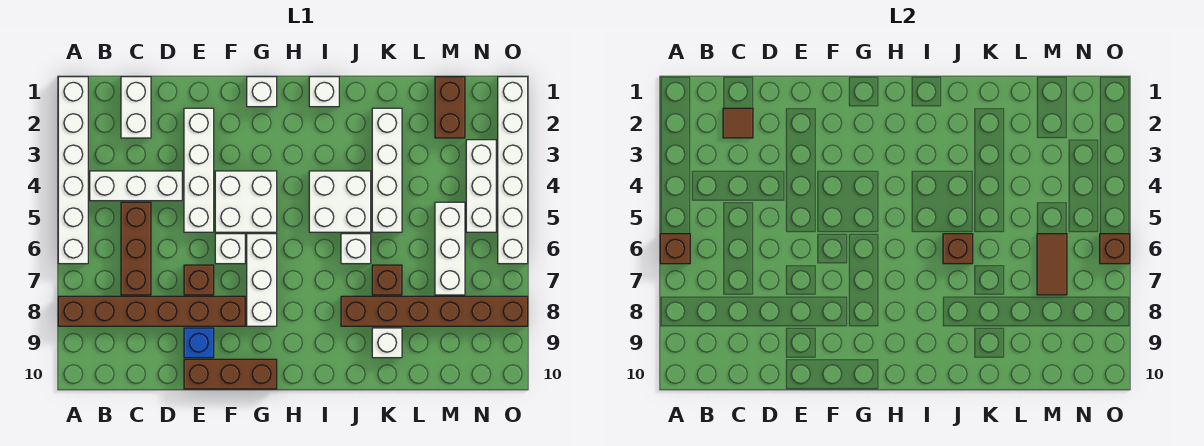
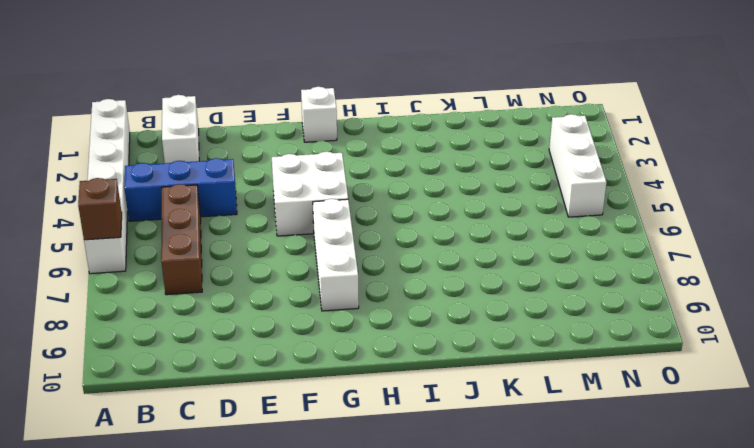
blue brick B4:D4 level 1 -> white brick B4:D4 level 1
none -> brown brick A8:F8 level 1
none -> white brick E2:E5 level 1
none -> brown brick E7 level 1

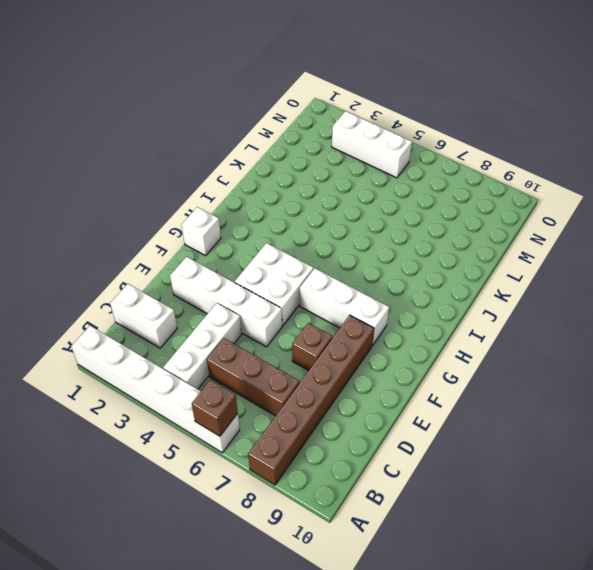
none -> blue brick E9 level 1
none -> brown brick E10:G10 level 1
none -> white brick F6 level 1

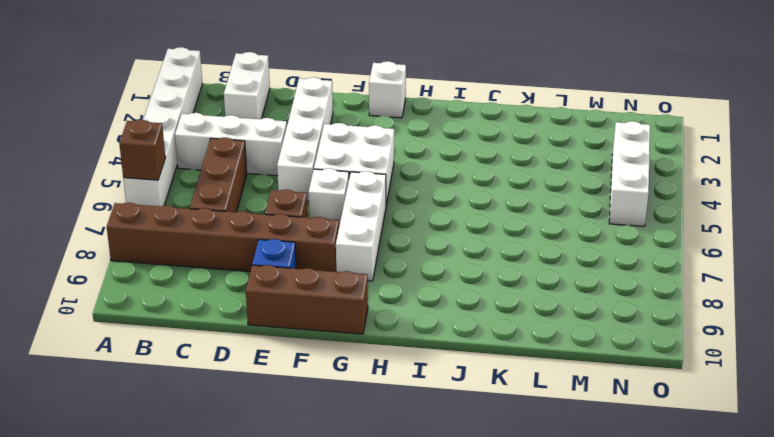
none -> white brick I1 level 1
none -> white brick I4:J5 level 1
none -> white brick J6 level 1

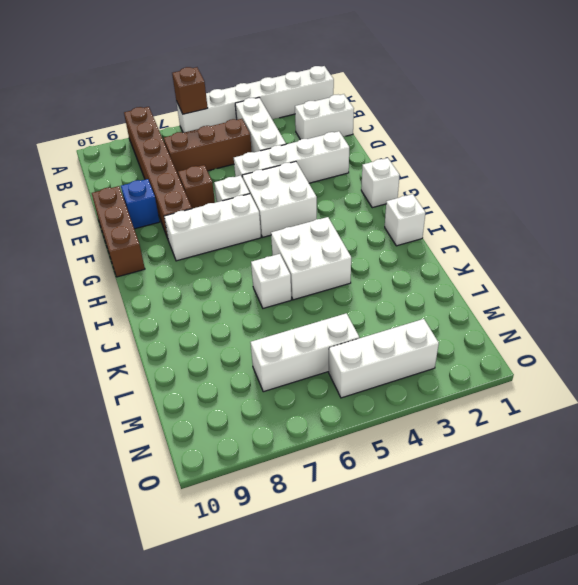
none -> brown brick J8:O8 level 1
none -> white brick K2:K5 level 1
none -> brown brick K7 level 1

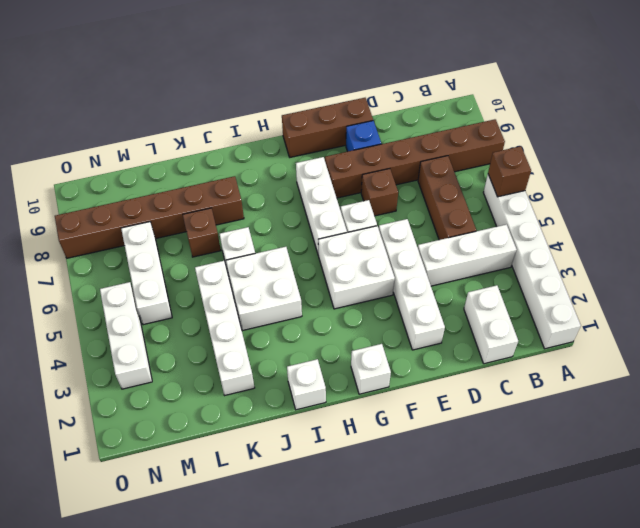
none -> white brick K9 level 1
none -> brown brick M1:M2 level 1
none -> white brick O1:O6 level 1

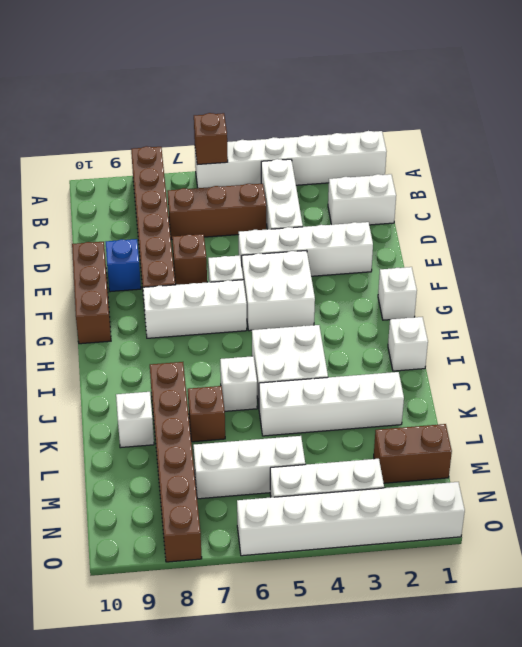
none -> brown tile C2 level 2
none -> brown brick J6 level 2
none -> brown tile M6:M7 level 2

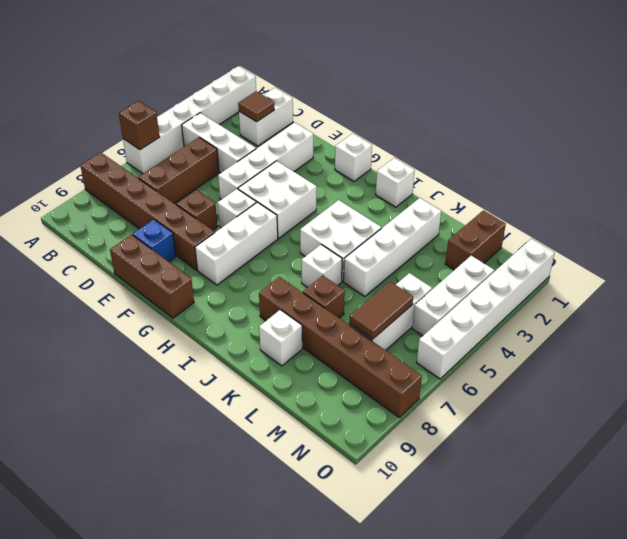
none -> brown brick J6 level 2
none -> brown brick O6 level 2

